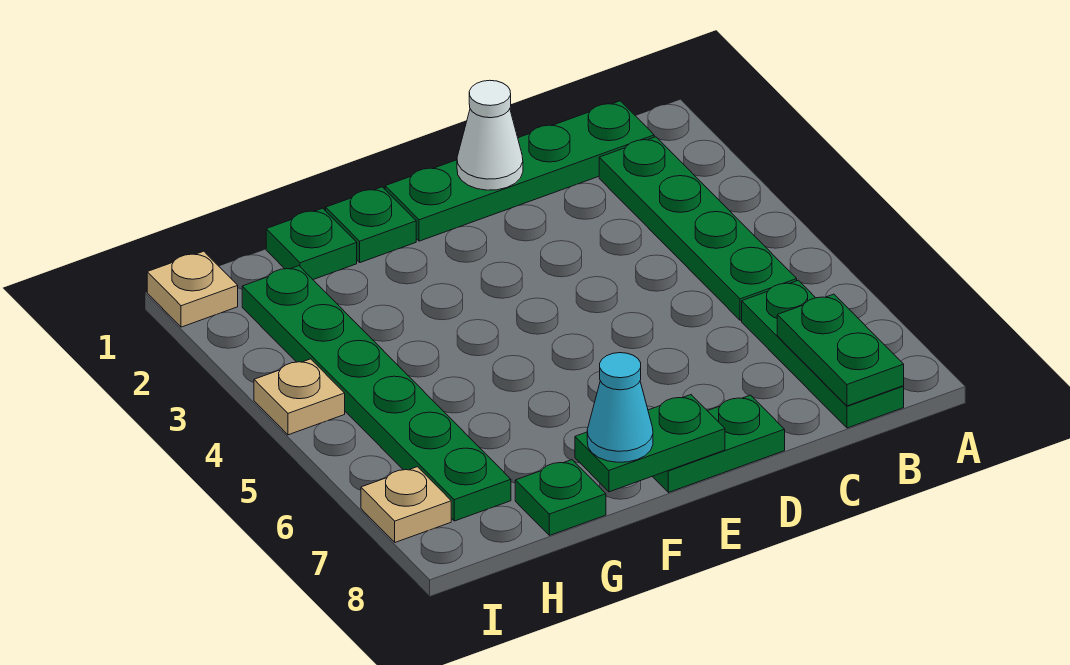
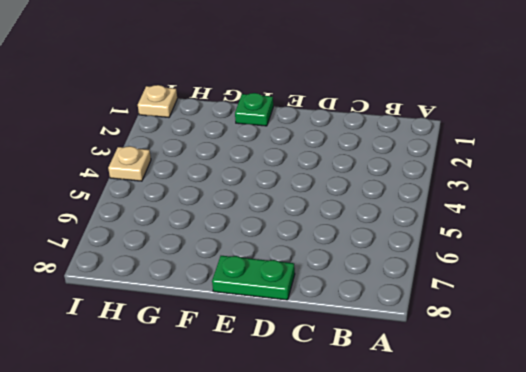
none -> green plate B1:E1 level 1
none -> green plate B2:B5 level 1
none -> green plate B6:B8 level 1

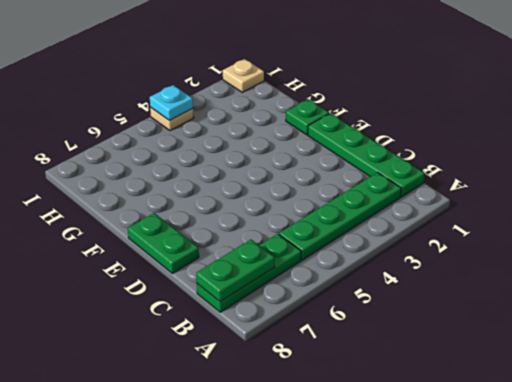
cyan plate I4 level 2 -> none
none -> green plate G1 level 1
none -> green plate G8 level 1
none -> green plate H2:H7 level 1

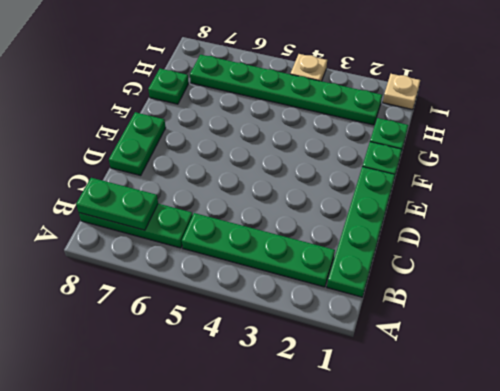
none -> tan plate I7 level 1
none -> white cone D1 level 2
none -> green plate E8:F8 level 2

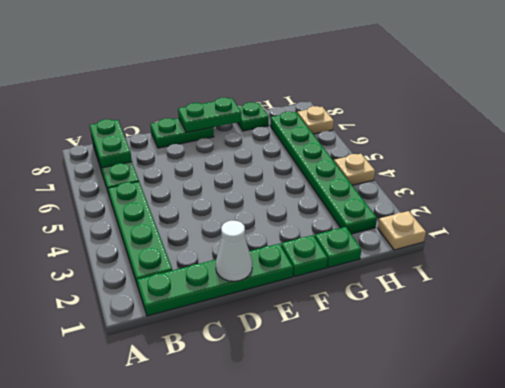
none -> cyan cone F8 level 3

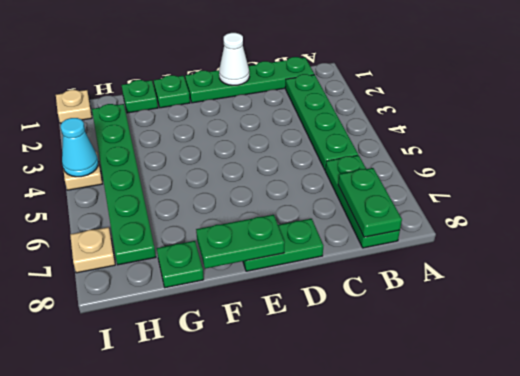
cyan cone I4 level 2 -> cyan cone F8 level 3

